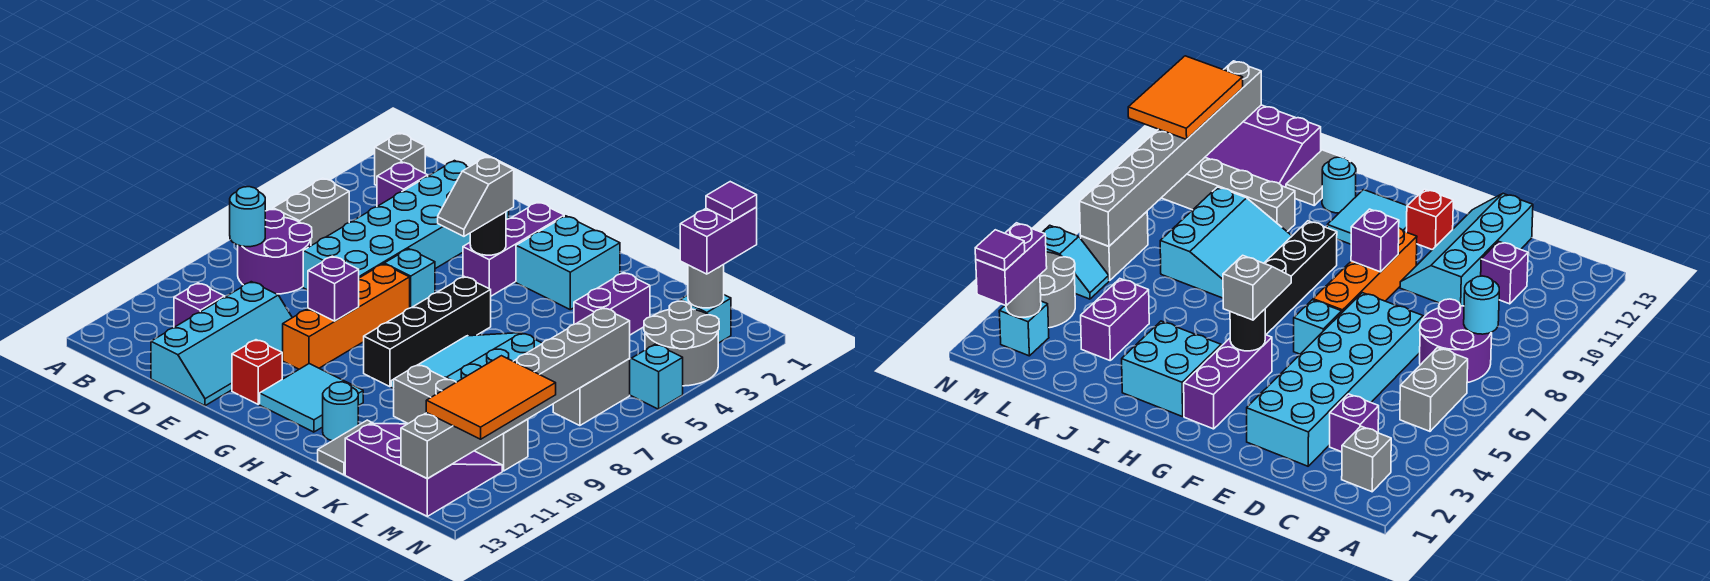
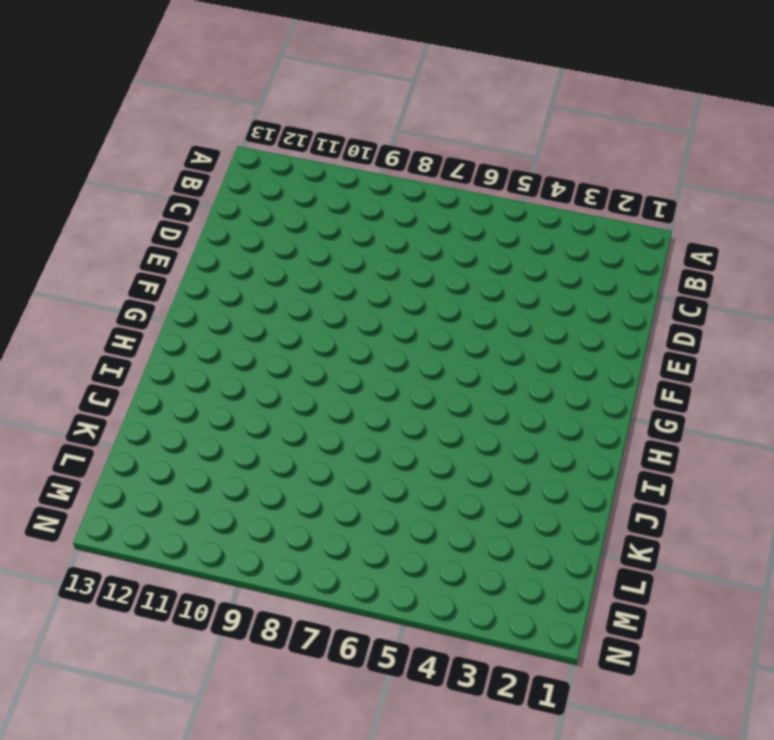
none -> grey brick B2 level 1
none -> grey brick B5:B6 level 1
none -> purple round brick B7:C8 level 1
none -> purple brick C3 level 1

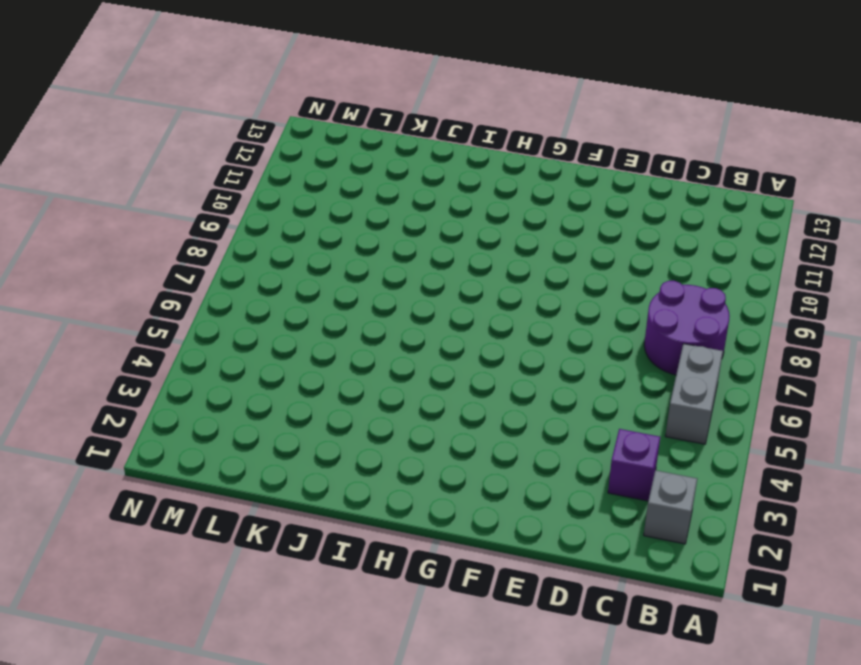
none -> purple brick C11 level 1
none -> cyan brick D2:E7 level 1
none -> cyan slope D10:E13 level 1 top D
none -> cyan brick F6 level 1

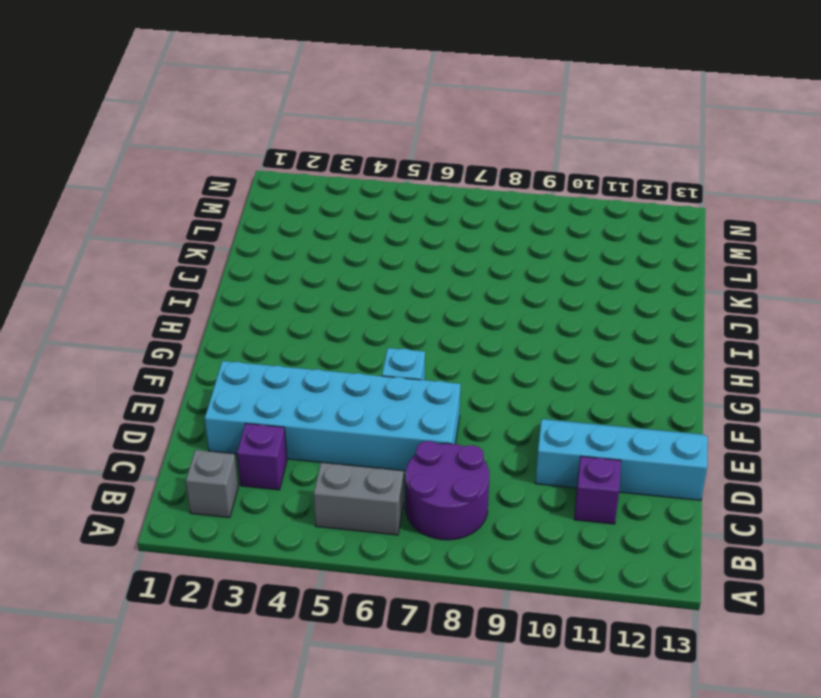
none -> orange brick F7:F10 level 1
none -> red brick F12 level 1
none -> purple brick G2:G4 level 1
none -> cyan tile G11:H12 level 1

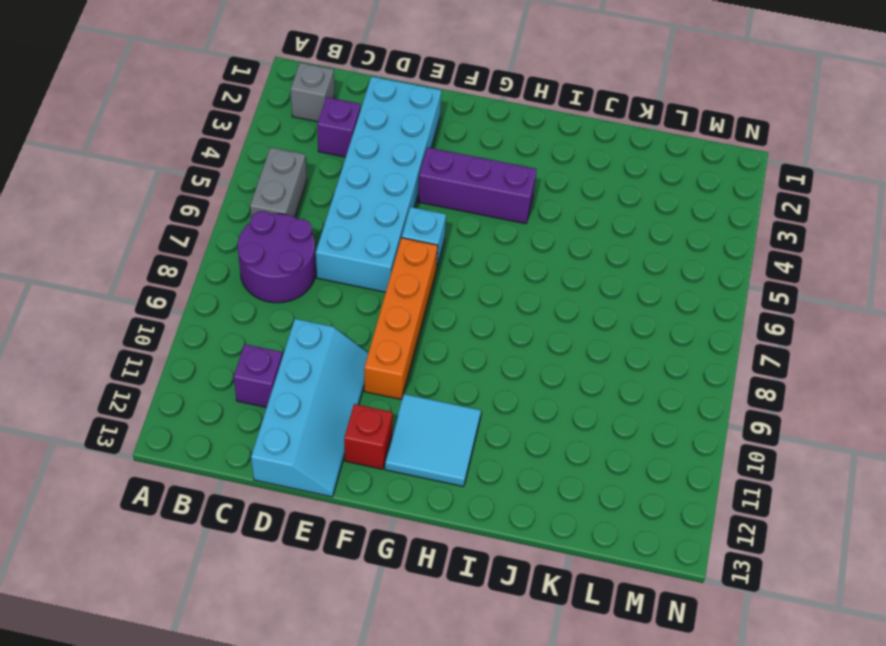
purple brick F4:H4 level 1 -> purple brick G2:G4 level 1
none -> cyan brick H2:I3 level 1
none -> black brick H6:H9 level 1
none -> cyan slope I7:K9 level 1 top K
none -> cyan round brick I12 level 1

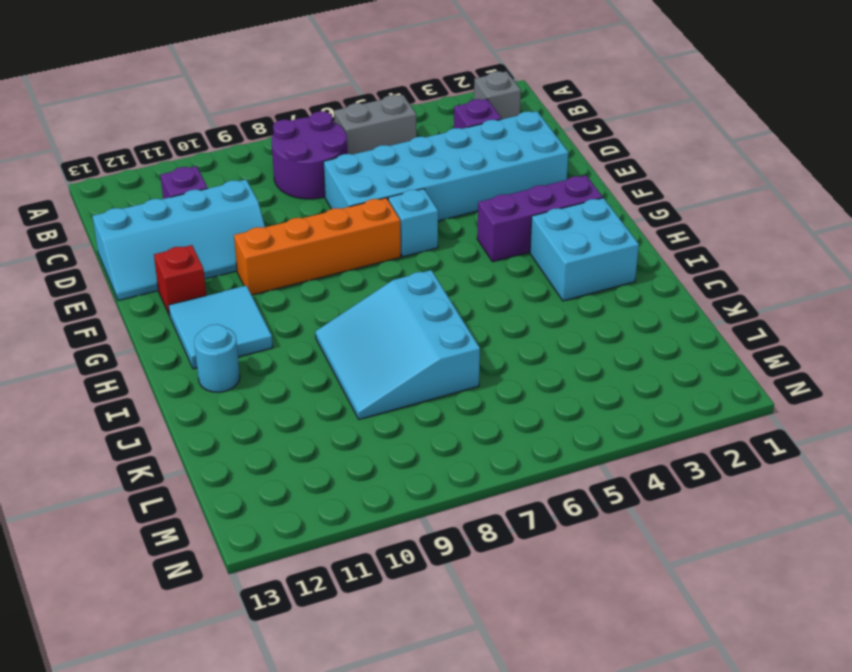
cyan slope I7:K9 level 1 top 7 -> cyan slope I7:K9 level 1 top K
none -> black brick H6:H9 level 1
none -> grey brick J10:M10 level 1
none -> grey tile J12:J13 level 1
none -> purple brick K3:K4 level 1

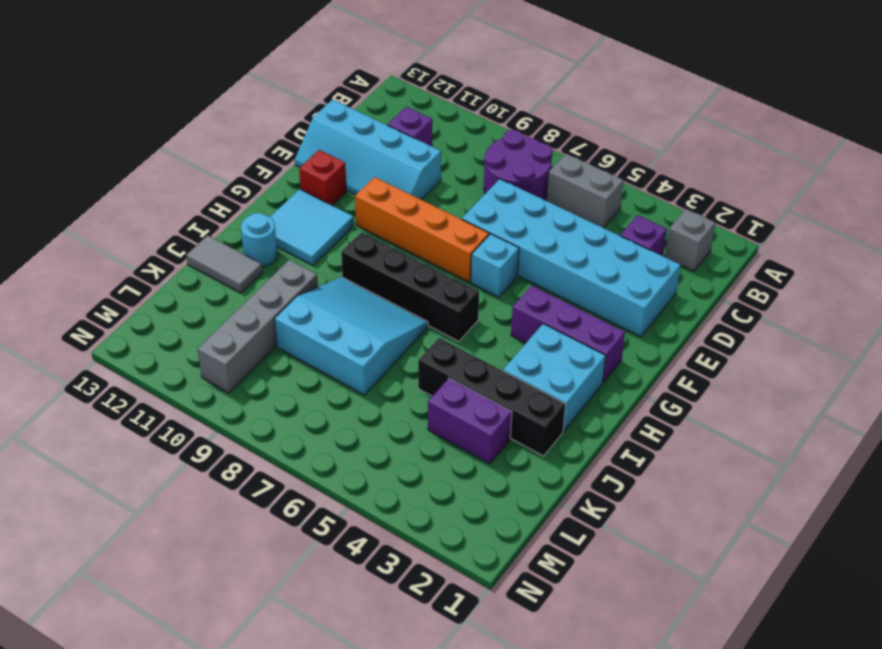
black brick J2:J5 level 1 -> none
none -> purple slope K11:M13 level 1 top 13
none -> cyan brick M2 level 1
none -> grey round brick M3:N4 level 1
none -> cyan slope M5:N5 level 1 top N

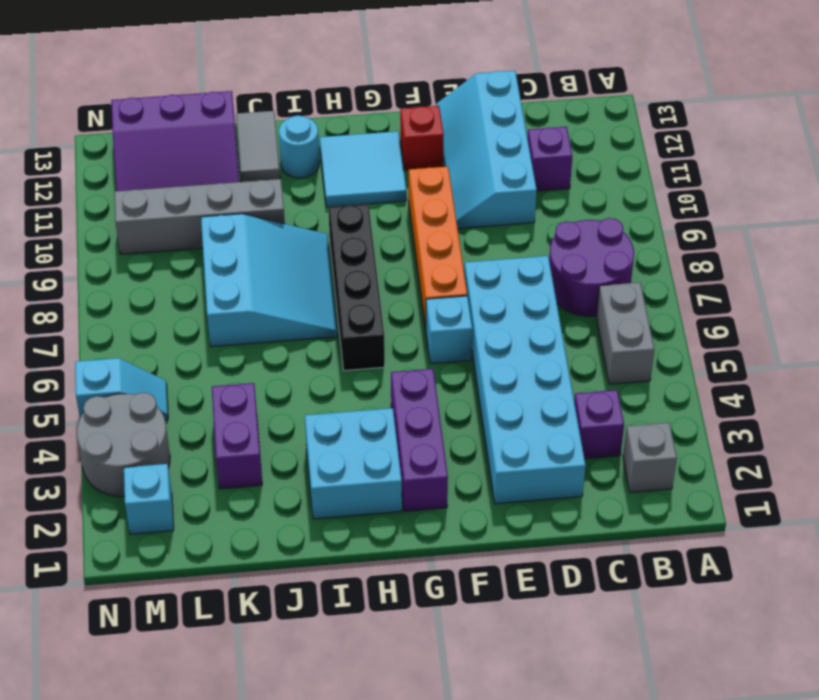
none -> grey brick M6:M7 level 1
none -> cyan round brick B8 level 2
none -> purple brick F9 level 2
none -> black round brick G4 level 2

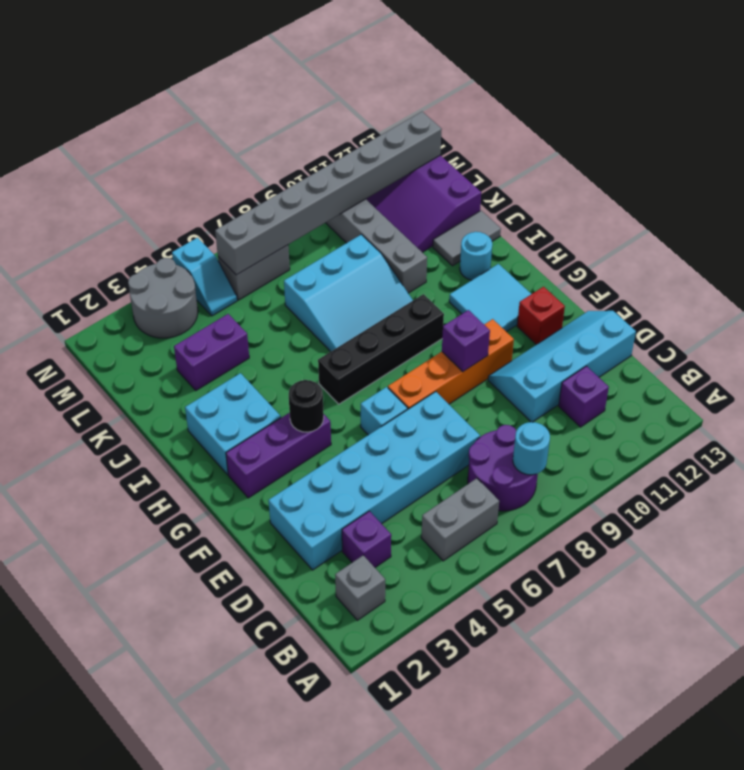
none -> cyan brick M2 level 1
none -> grey round brick M2 level 2
none -> grey slope G4:G5 level 3 top 4
none -> purple brick M1:M2 level 3

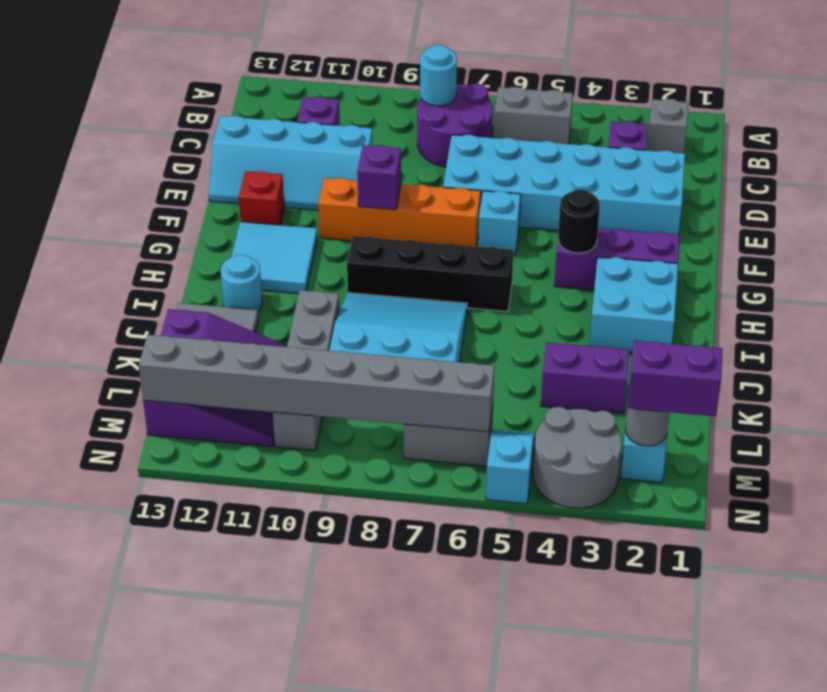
none -> grey slope G4:G5 level 3 top 4
none -> orange tile M10:N12 level 3
none -> purple tile M1 level 4

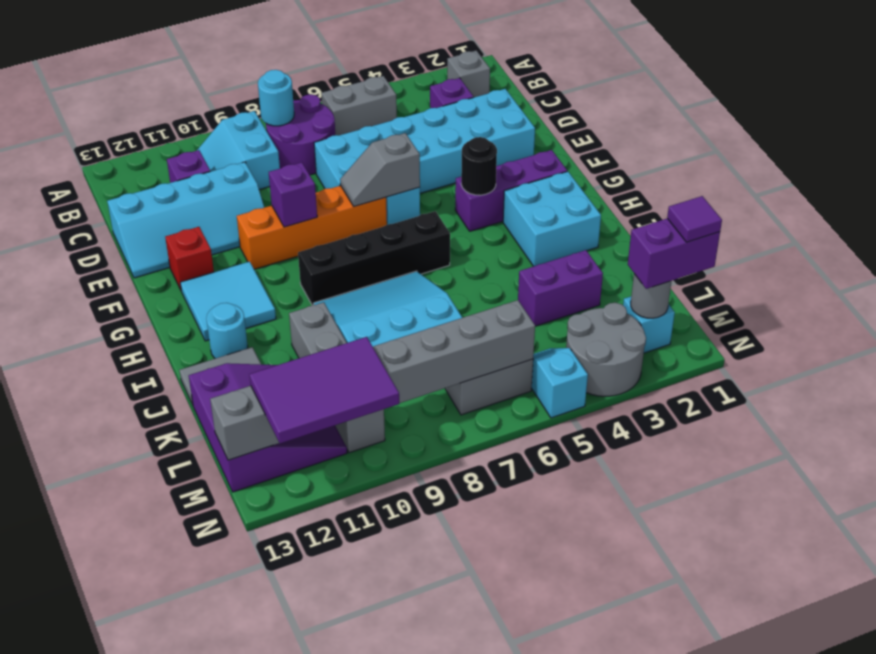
cyan slope B9:C10 level 1 top 9 -> none
grey slope F6:F7 level 2 top 6 -> grey slope G4:G5 level 3 top 4
purple tile M10:N12 level 3 -> orange tile M10:N12 level 3

